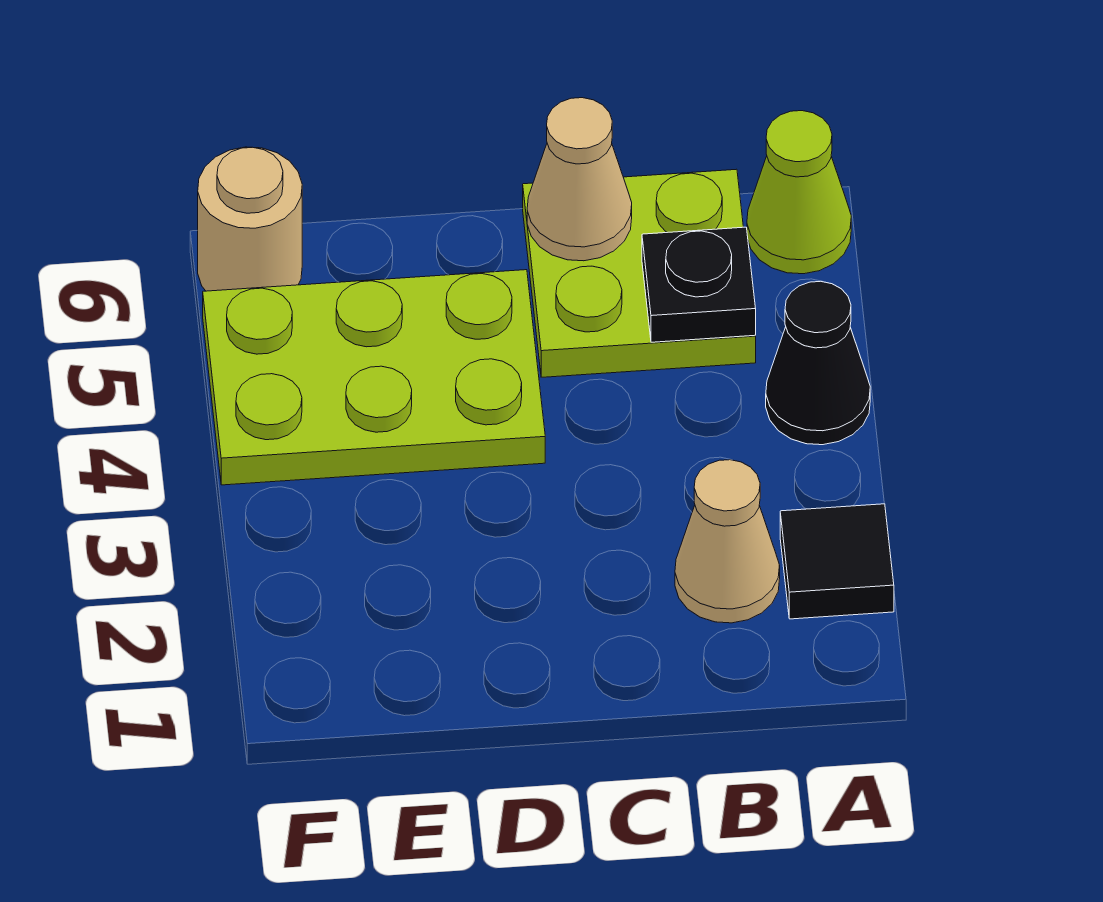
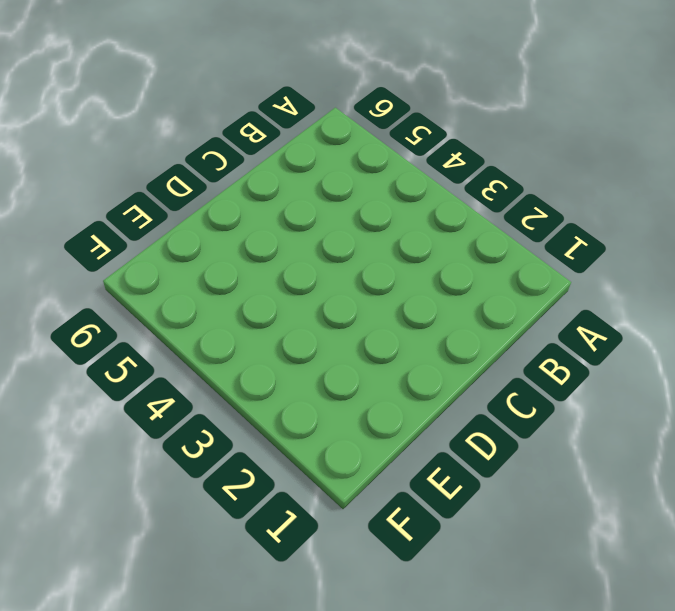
none -> black tile A2 level 1
none -> black cone A4 level 1

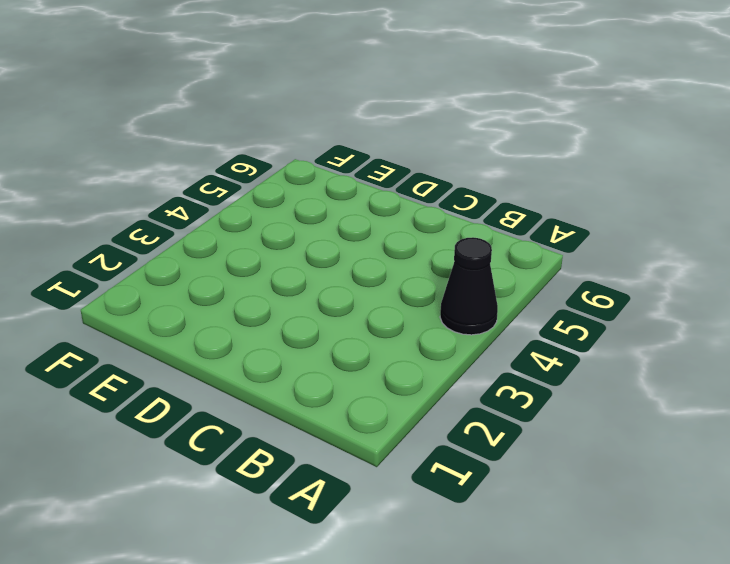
none -> black tile A2 level 1
none -> lime cone A6 level 1

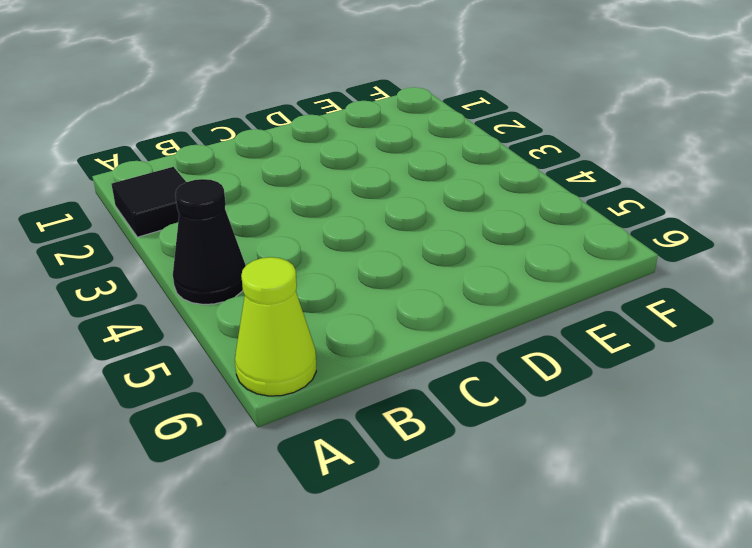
none -> tan cone B2 level 1
none -> lime plate B5:C6 level 1

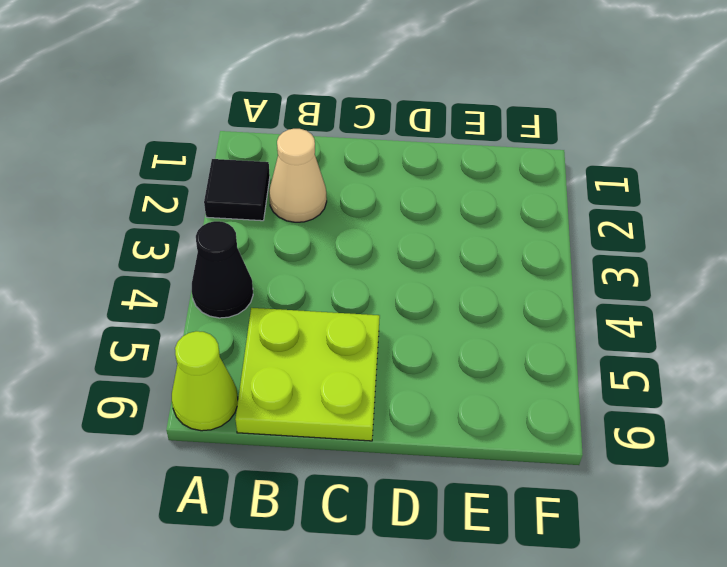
none -> lime plate D4:F5 level 1
none -> tan round brick F6 level 1

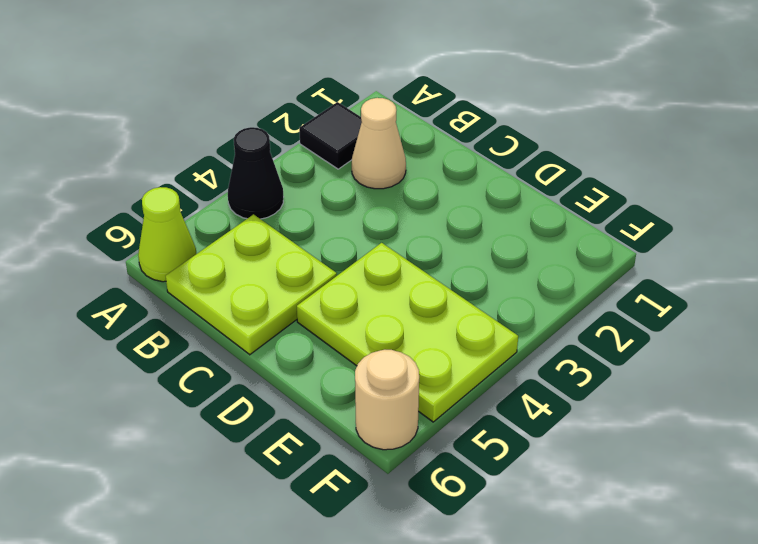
none -> black plate B5 level 2
none -> tan cone C6 level 2

